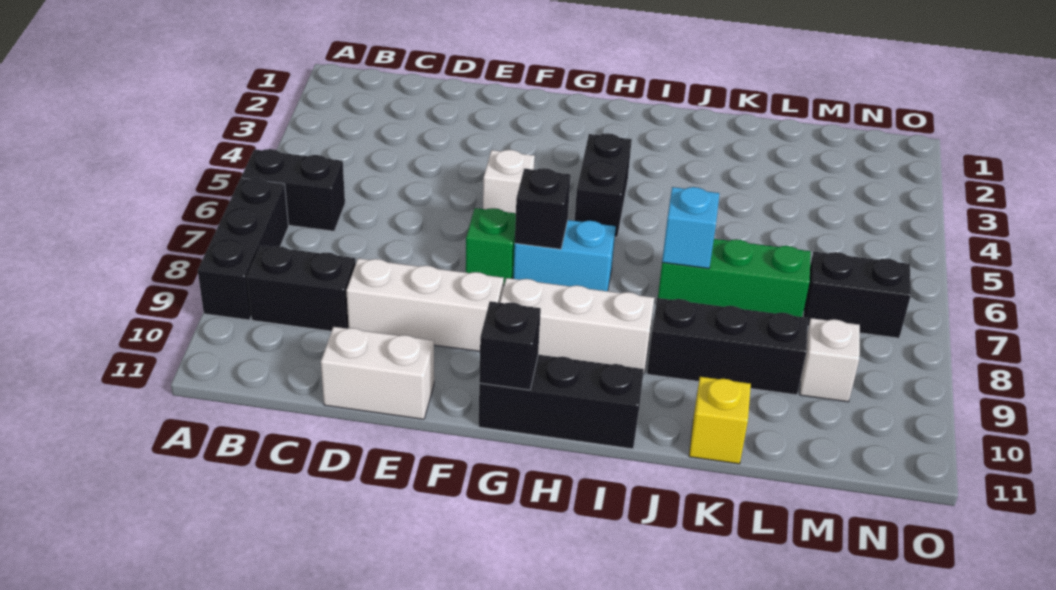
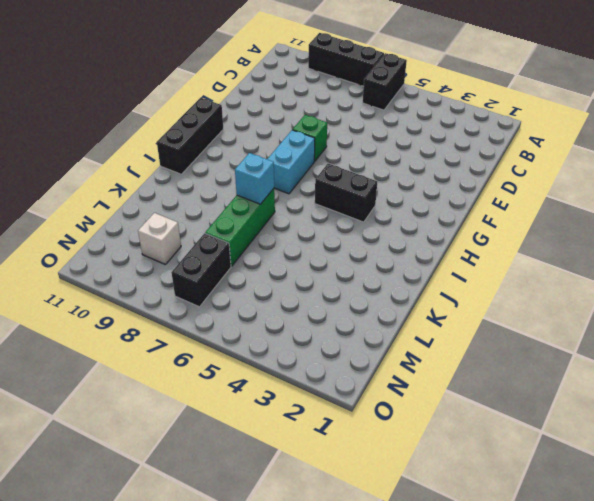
none -> black brick B9:C9 level 1
none -> white brick D9:F9 level 1
none -> white brick D11:E11 level 1

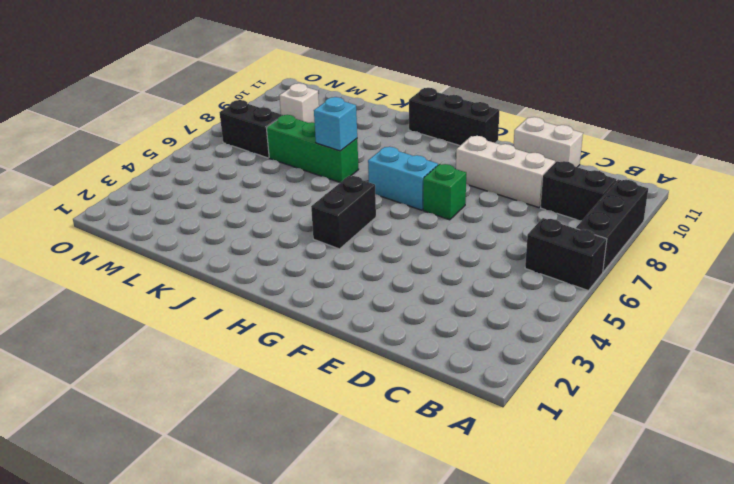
none -> white brick F5 level 1
none -> white brick G9:I9 level 1
none -> black brick J9:L9 level 1

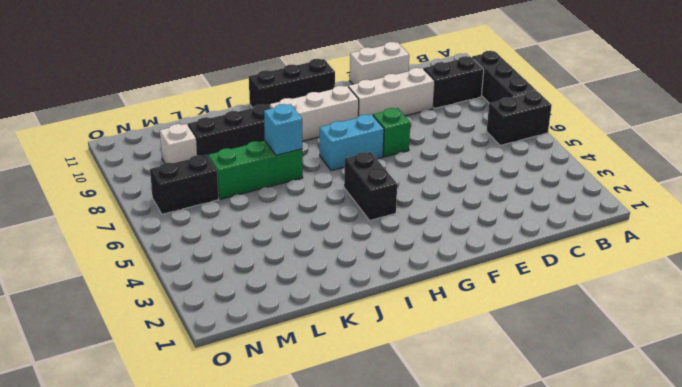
none -> white brick F5 level 1
none -> yellow brick K11 level 1
none -> black brick G7 level 2

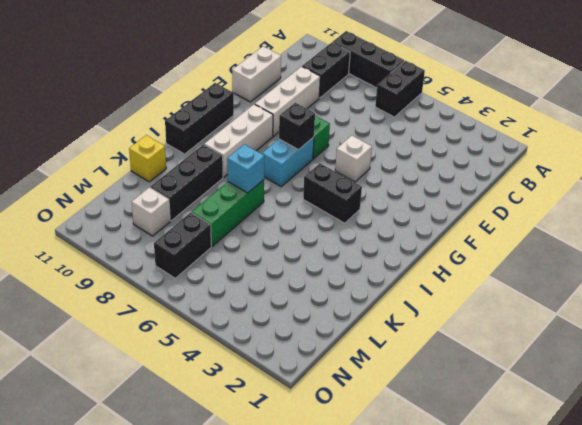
none -> black brick G11 level 2

